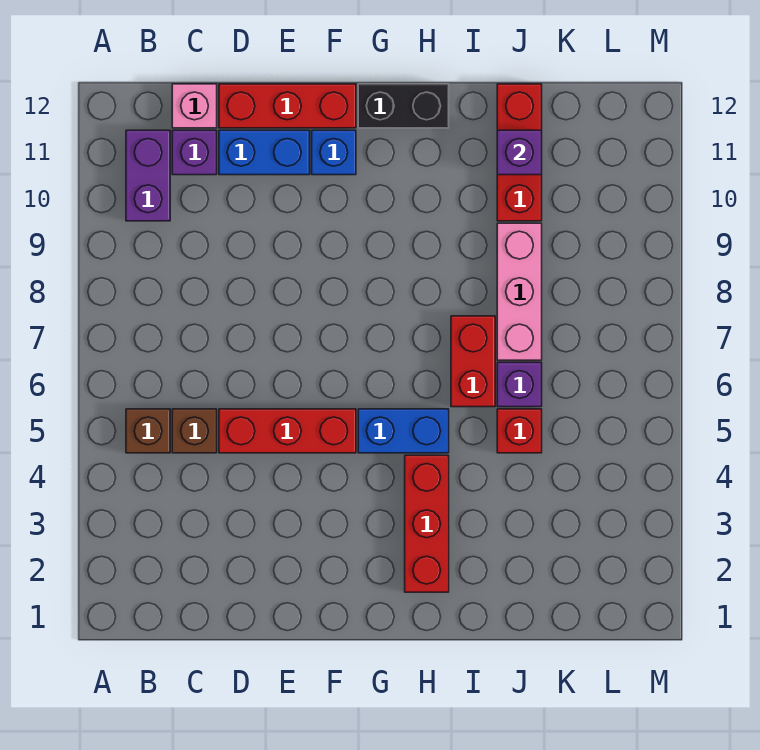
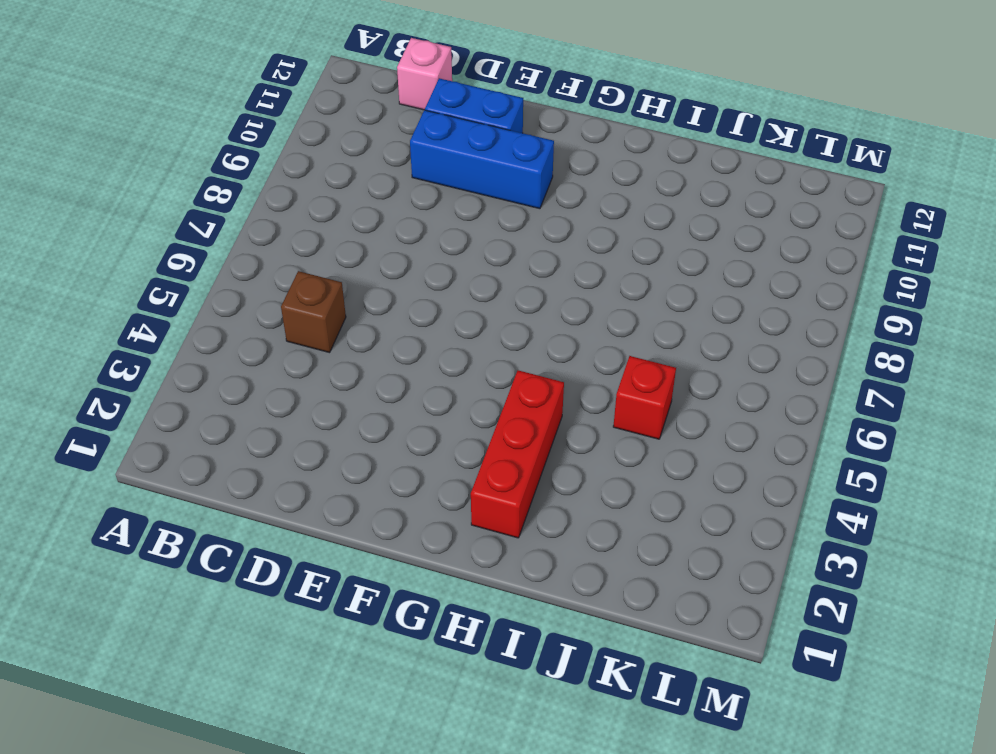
blue brick D10:F10 level 1 -> none
none -> brown brick B5 level 1
none -> purple brick B10:B11 level 1
none -> purple brick C11 level 1

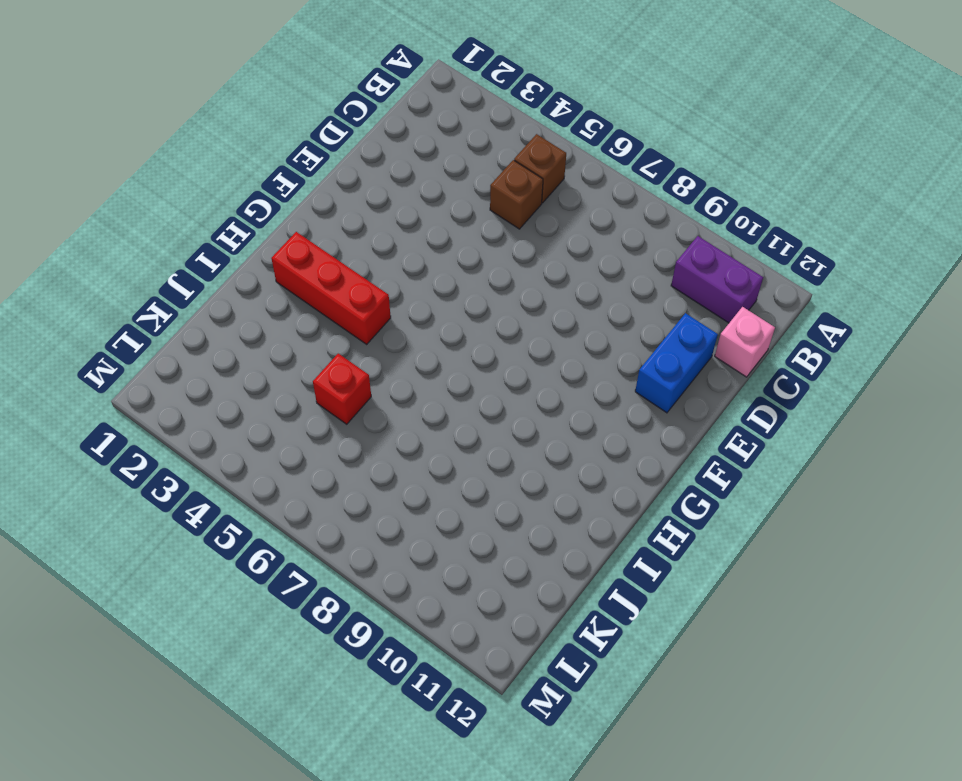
none -> purple brick C11 level 1
none -> red brick D5:F5 level 1
none -> red brick D12:F12 level 1

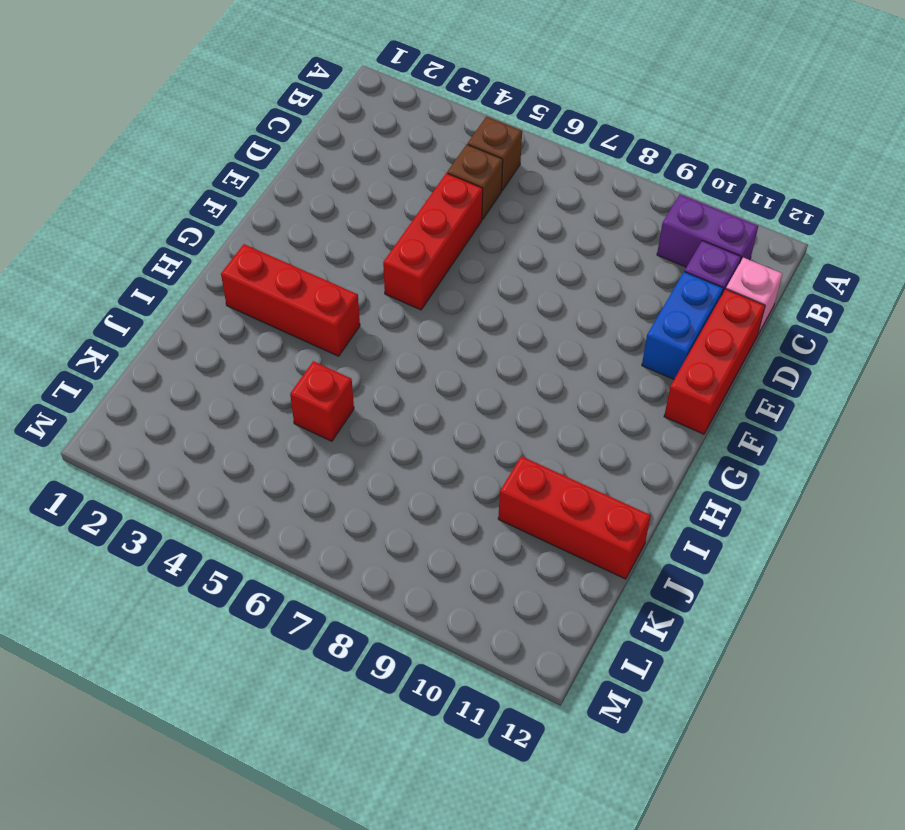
none -> blue brick F11 level 1
none -> blue brick G5:H5 level 1
none -> black brick G12:H12 level 1

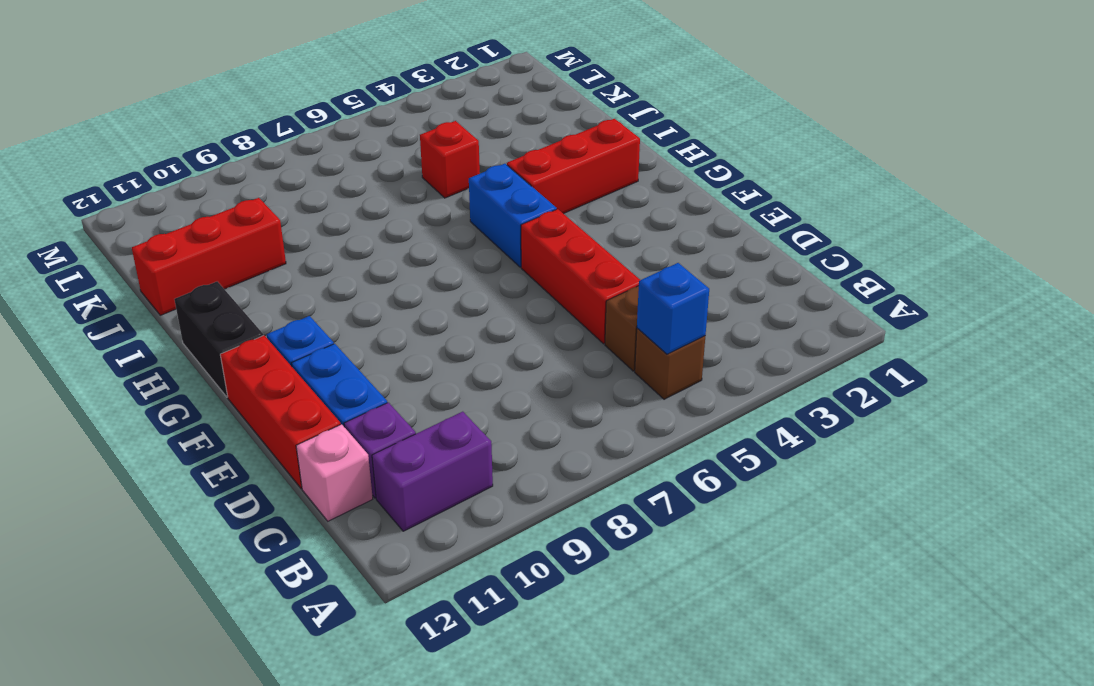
blue brick B5 level 2 -> none
none -> red brick I6:I7 level 1
none -> purple brick J6 level 1
none -> pink brick J7:J9 level 1

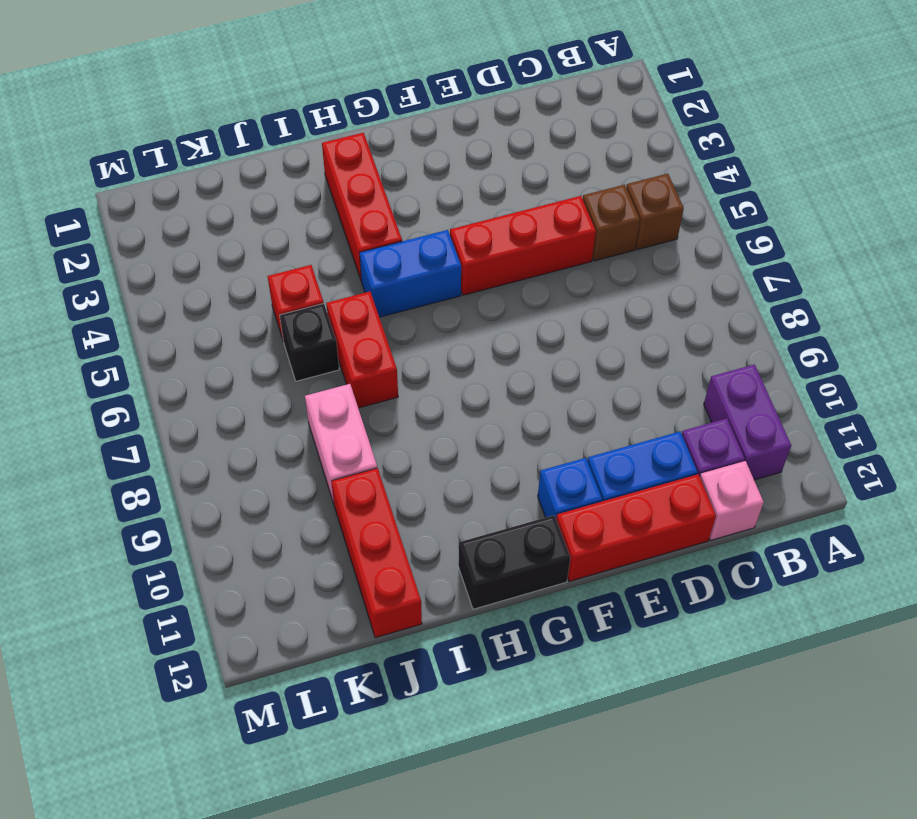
black brick J6 level 1 -> purple brick J6 level 1
pink brick J8:J9 level 1 -> pink brick J7:J9 level 1
none -> purple brick J11 level 2

